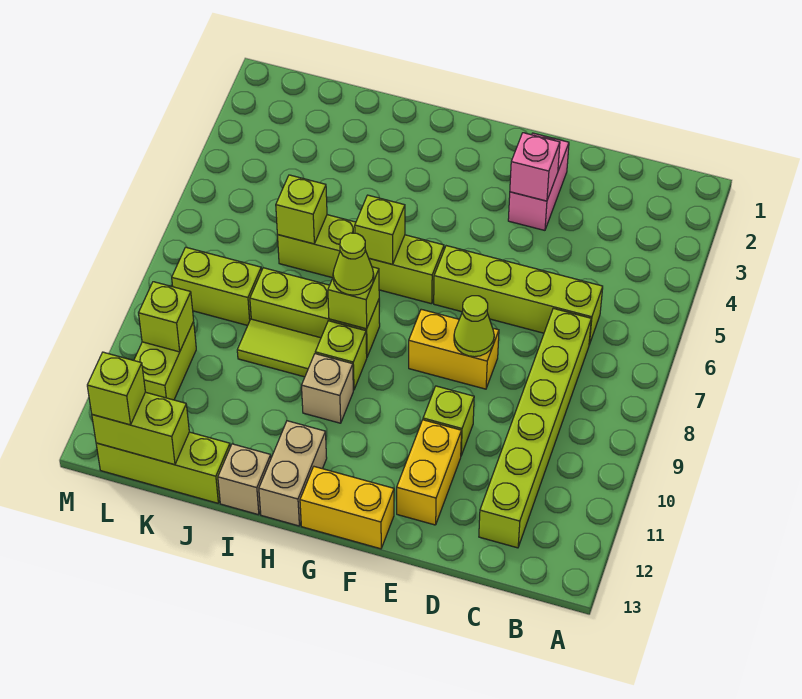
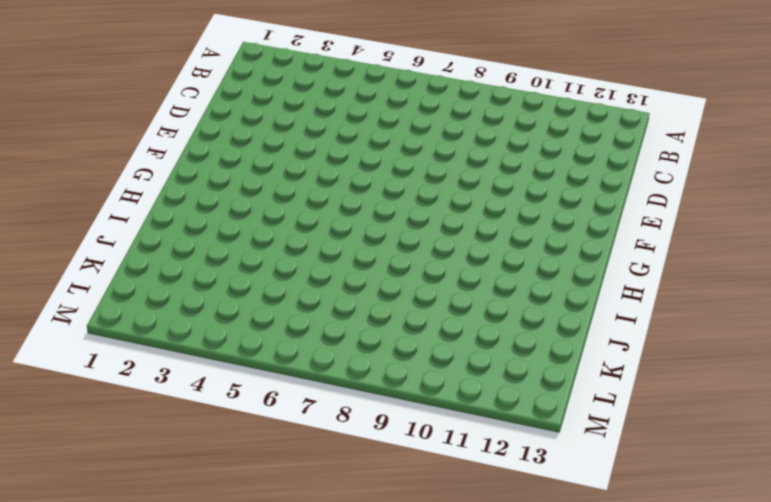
none -> lime brick C6:F6 level 1
none -> lime brick C7:C12 level 1
none -> pink brick E2:E3 level 1

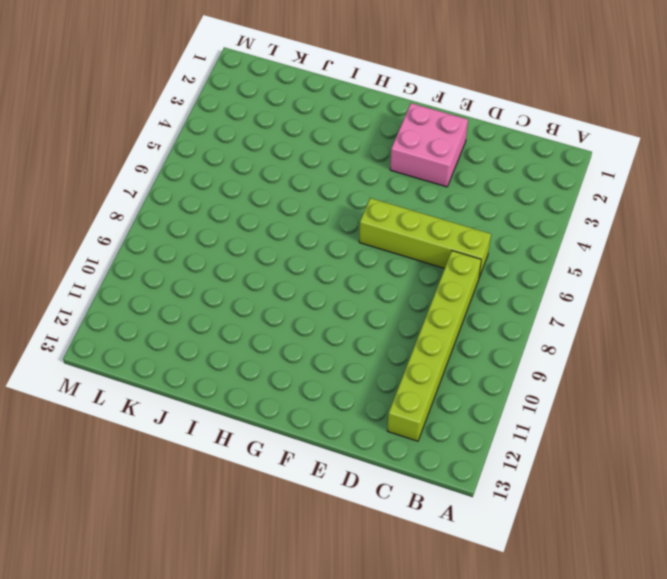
pink brick E2:F3 level 1 -> pink brick E2:E3 level 1
none -> yellow brick E8:F8 level 1
none -> lime brick E10 level 1
none -> yellow brick E11:E12 level 1

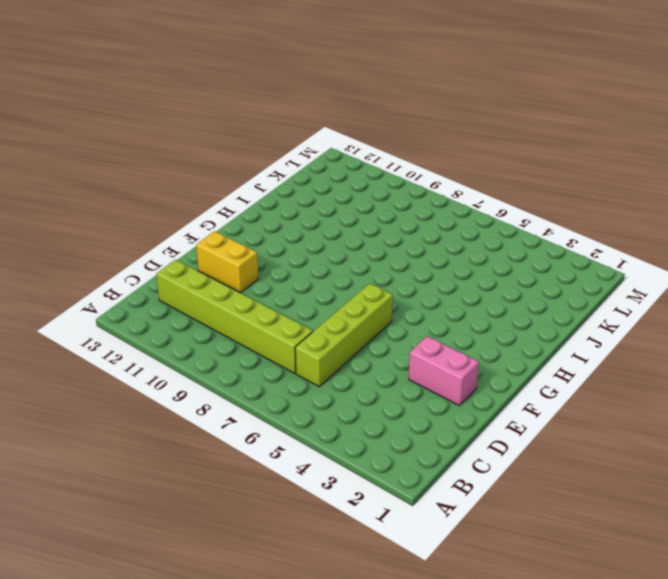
none -> yellow brick E8:F8 level 1
none -> lime brick E10 level 1
none -> yellow brick F13:G13 level 1

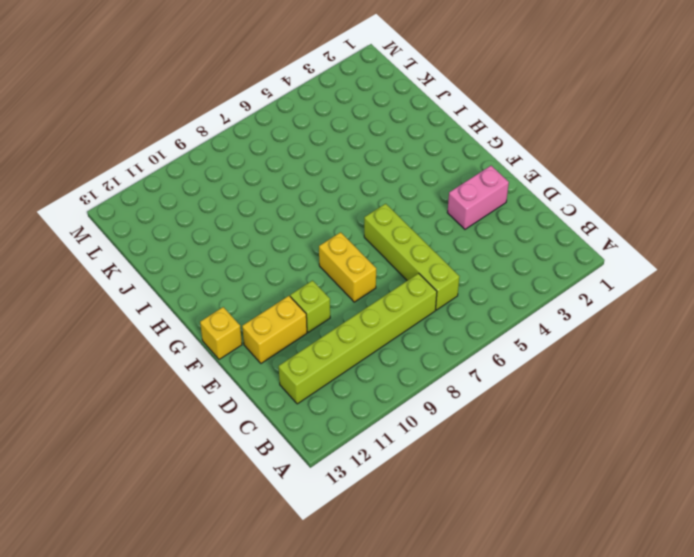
yellow brick F13 level 1 -> yellow brick F13:G13 level 1
none -> lime brick G6:J6 level 1
none -> lime brick H8:J8 level 1
none -> lime brick H9 level 1

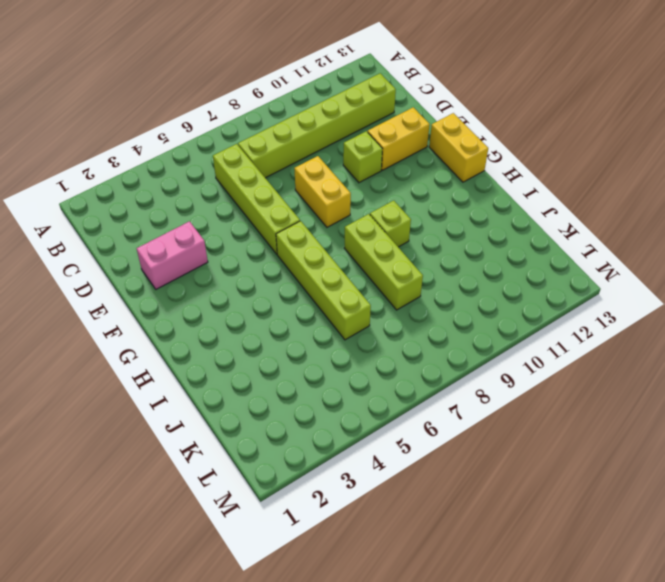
none -> tan brick H10 level 1
none -> tan brick H12:H13 level 1
none -> lime tile I9:J9 level 1

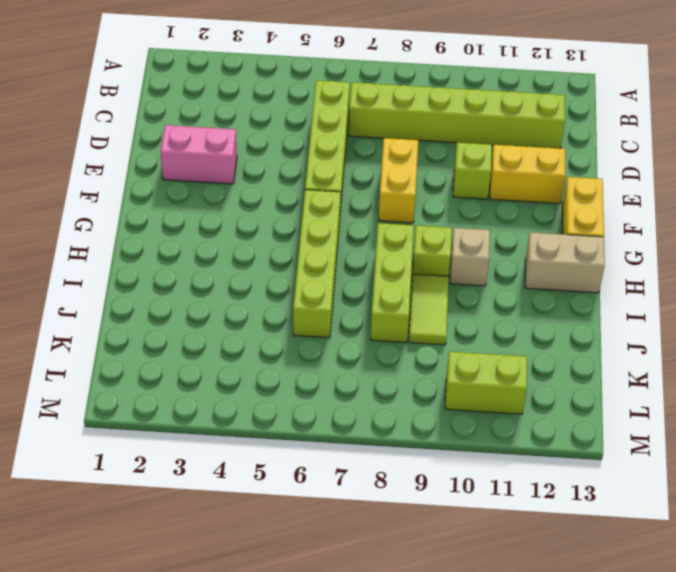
none -> tan brick I13 level 1
none -> lime brick J13:L13 level 1
none -> lime brick K8:L8 level 1

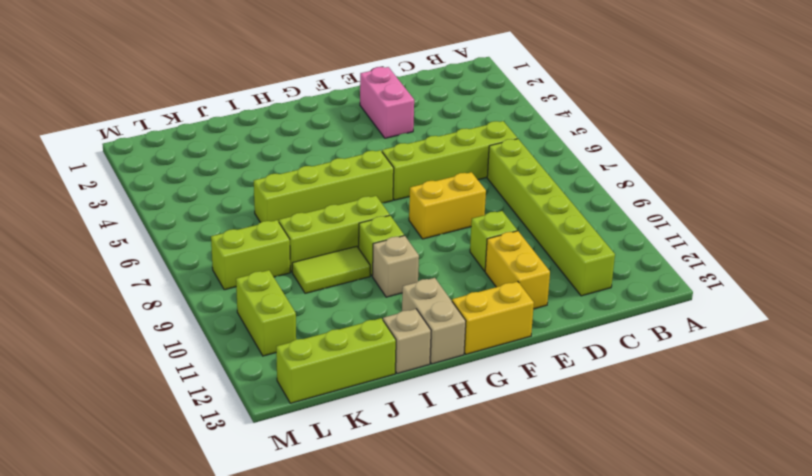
none -> pink brick E3 level 2
none -> lime cone E8 level 2
none -> lime brick H6 level 2

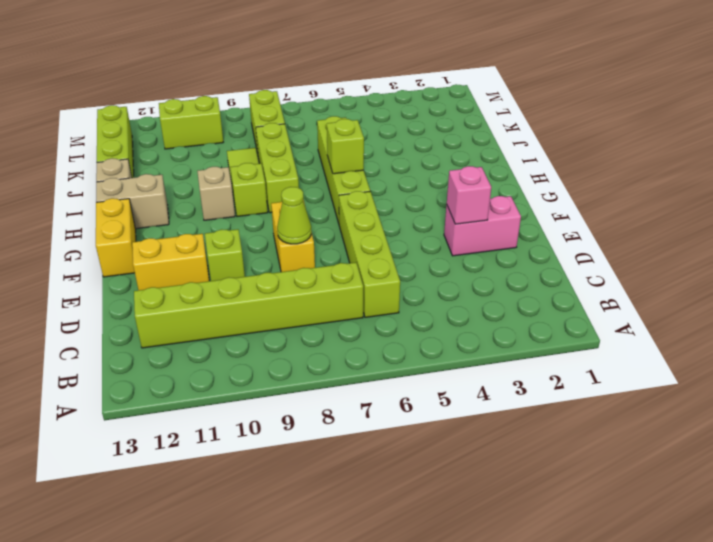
none -> lime brick H8 level 2
none -> lime brick J6 level 2
none -> lime brick K13:L13 level 2

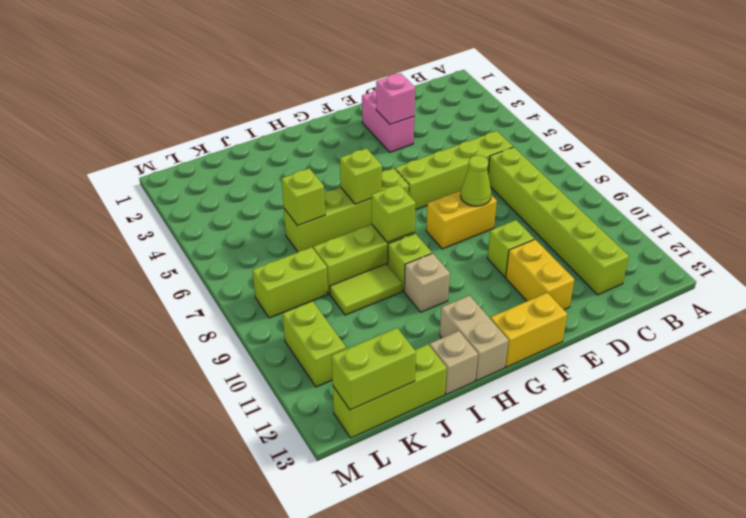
none -> lime brick L10 level 2
none -> lime cone H8 level 3
none -> lime brick L13 level 3

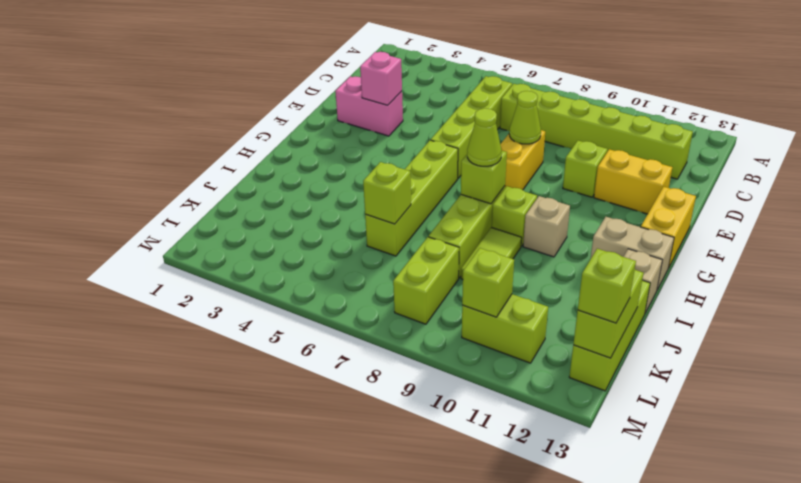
none -> lime brick H6 level 2

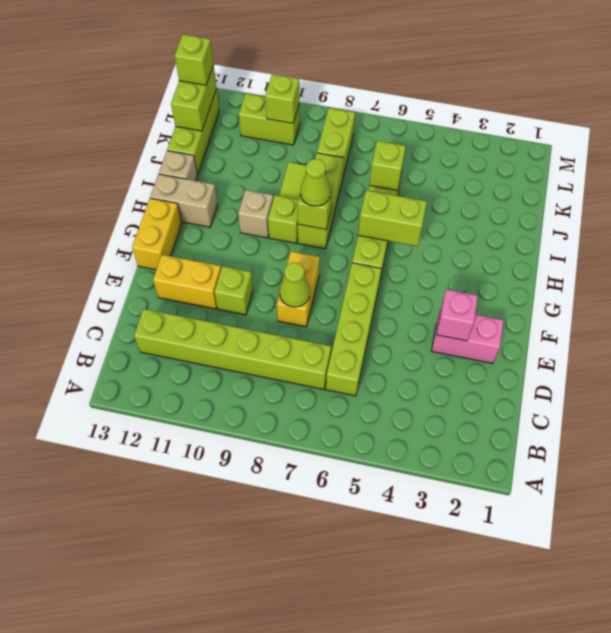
lime brick H5:H6 level 2 -> lime brick H6 level 2

